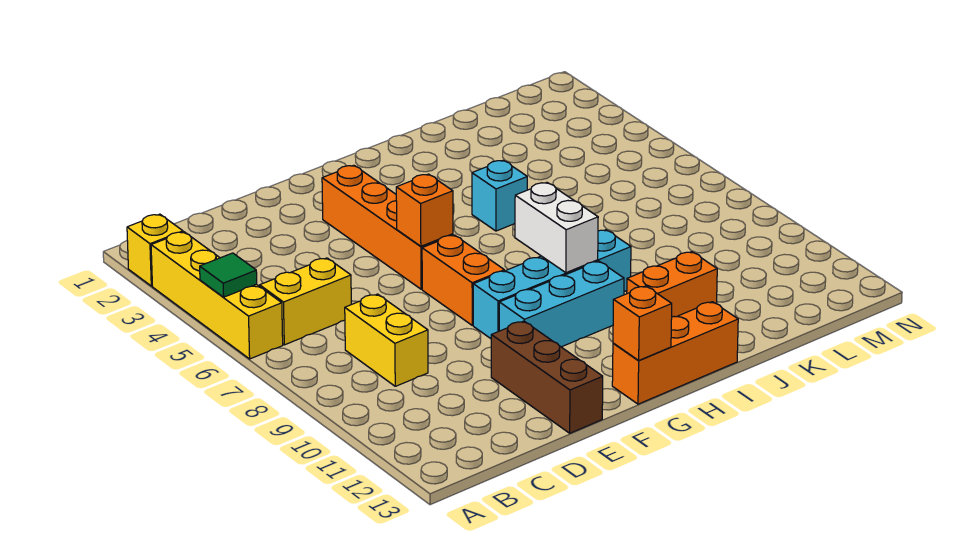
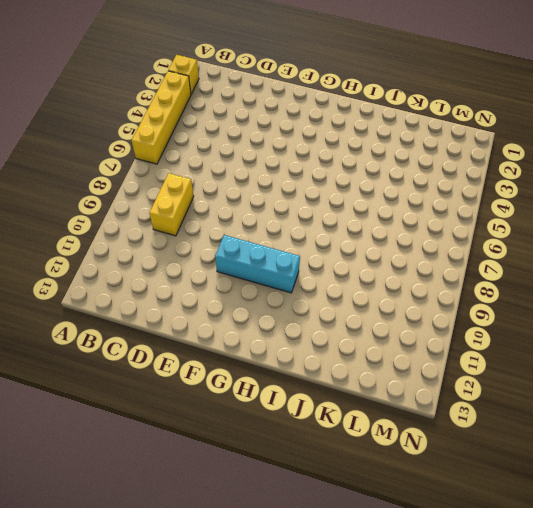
none -> yellow brick B6:C6 level 1
none -> brown brick E11:E13 level 1
none -> orange brick F3:F6 level 1

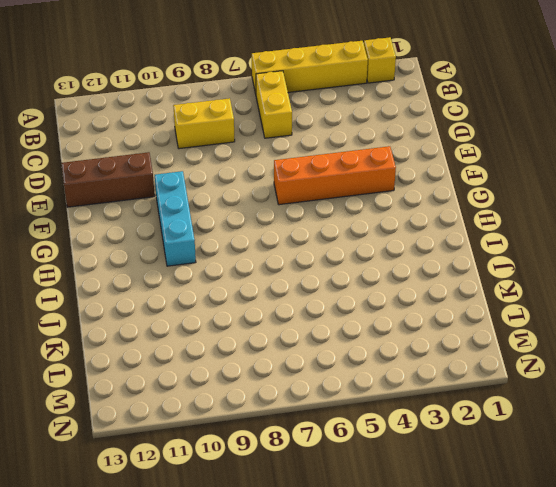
none -> orange brick F7:F8 level 1
none -> cyan brick F9:I9 level 1
none -> orange brick G13:I13 level 1

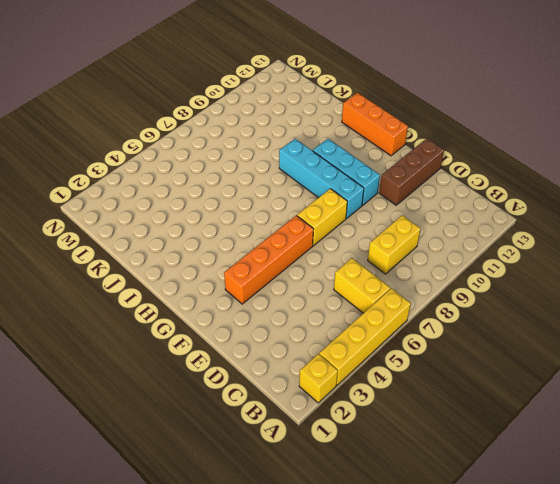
yellow brick F7:F8 level 1 -> orange brick F7:F8 level 1
none -> cyan brick I5 level 1
none -> orange brick I11:J11 level 1
none -> green tile A5 level 2

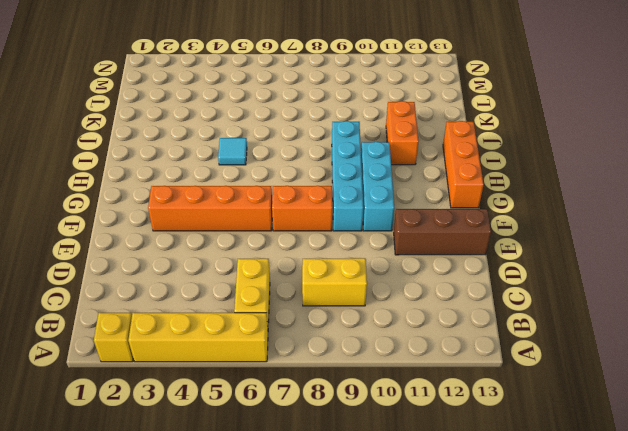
cyan tile I5 level 1 -> cyan brick I5 level 1
none -> green tile A5 level 2
none -> orange brick F6 level 2
none -> orange brick G13 level 2

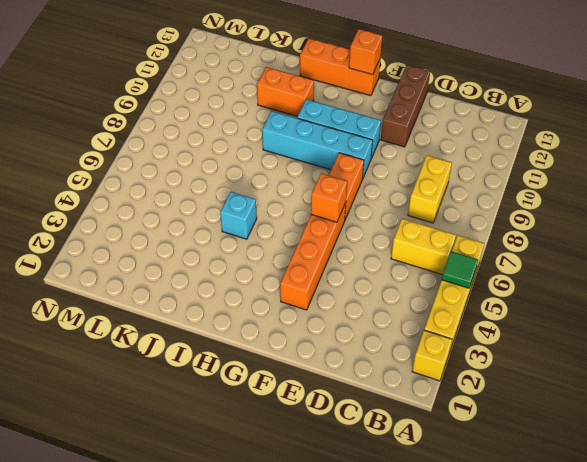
none -> white brick H8:H9 level 2

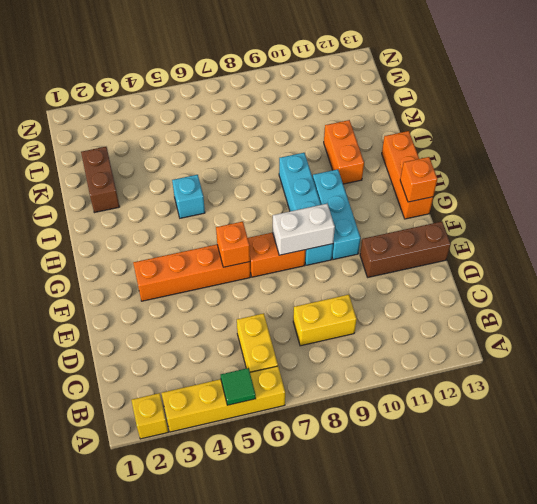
white brick F8:F9 level 2 -> white brick H8:H9 level 2
brown brick J2:K2 level 1 -> none

